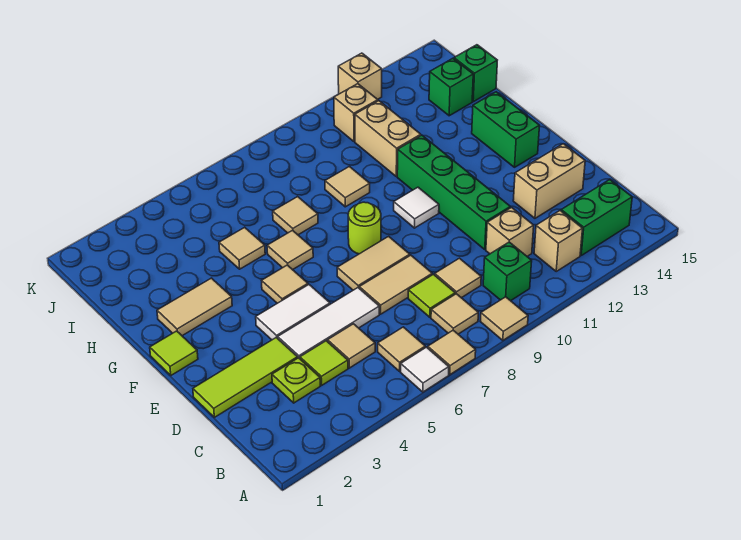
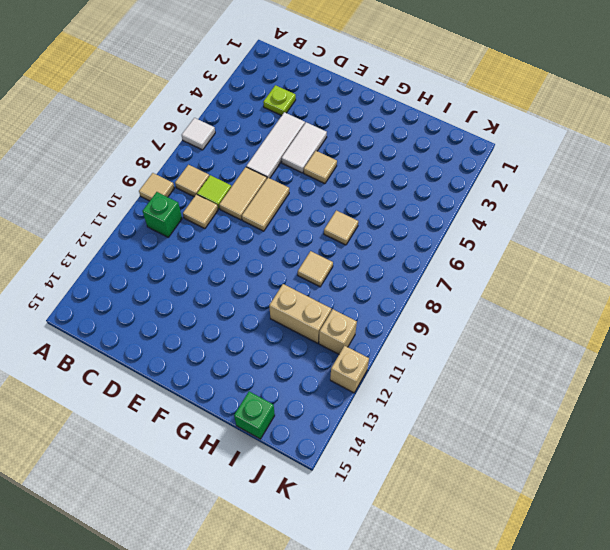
none -> tan tile A7 level 1
none -> tan tile B6 level 1
none -> tan brick B12 level 1
none -> green brick B13:B14 level 1

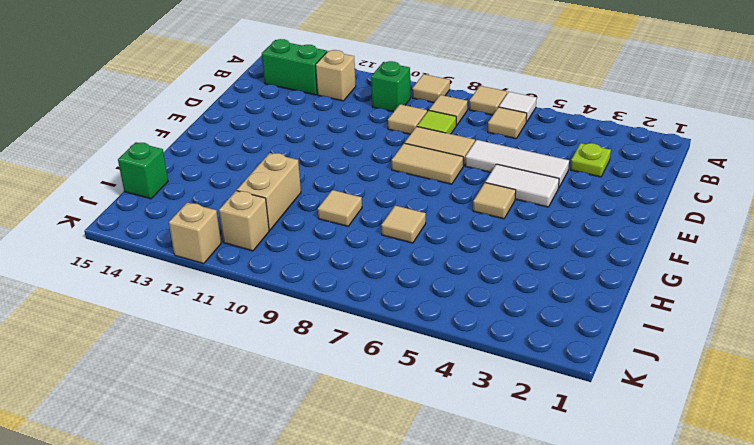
none -> lime tile C4 level 1
none -> tan tile C5 level 1
none -> tan brick C11 level 1
none -> lime tile D1:D3 level 1

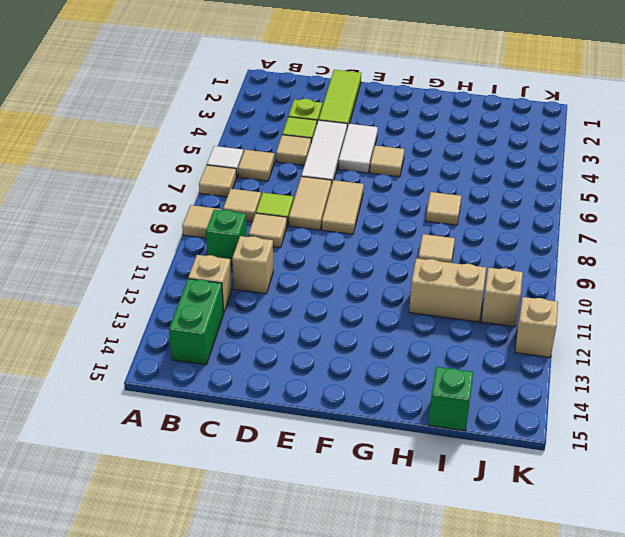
none -> green brick D11:G11 level 1
none -> tan brick D13:D14 level 1
none -> lime tile F1 level 1
none -> lime round brick F8 level 1

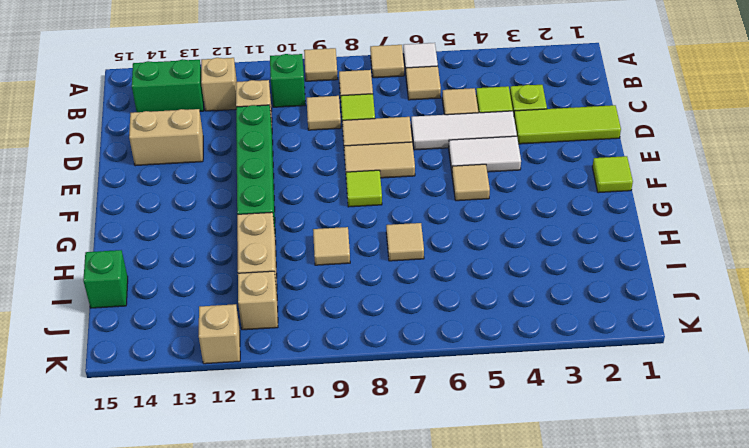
lime tile F8 level 1 -> lime round brick F8 level 1
none -> white tile F10 level 1
none -> green brick F14:G14 level 1
none -> tan tile G2:G3 level 1
none -> tan tile G6 level 1

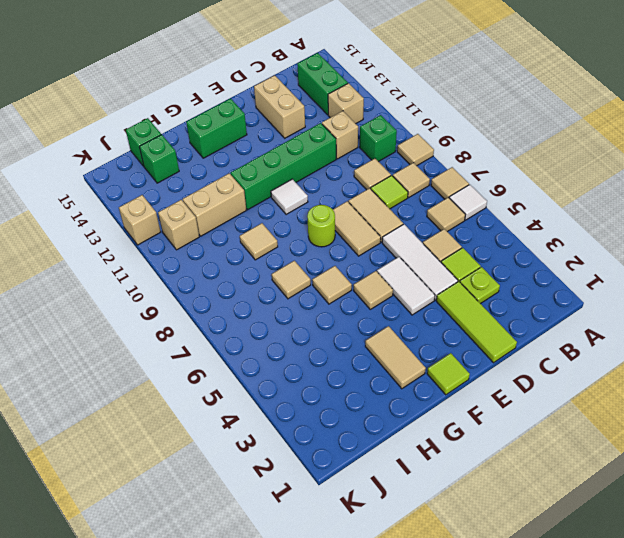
none -> tan tile H5 level 1

